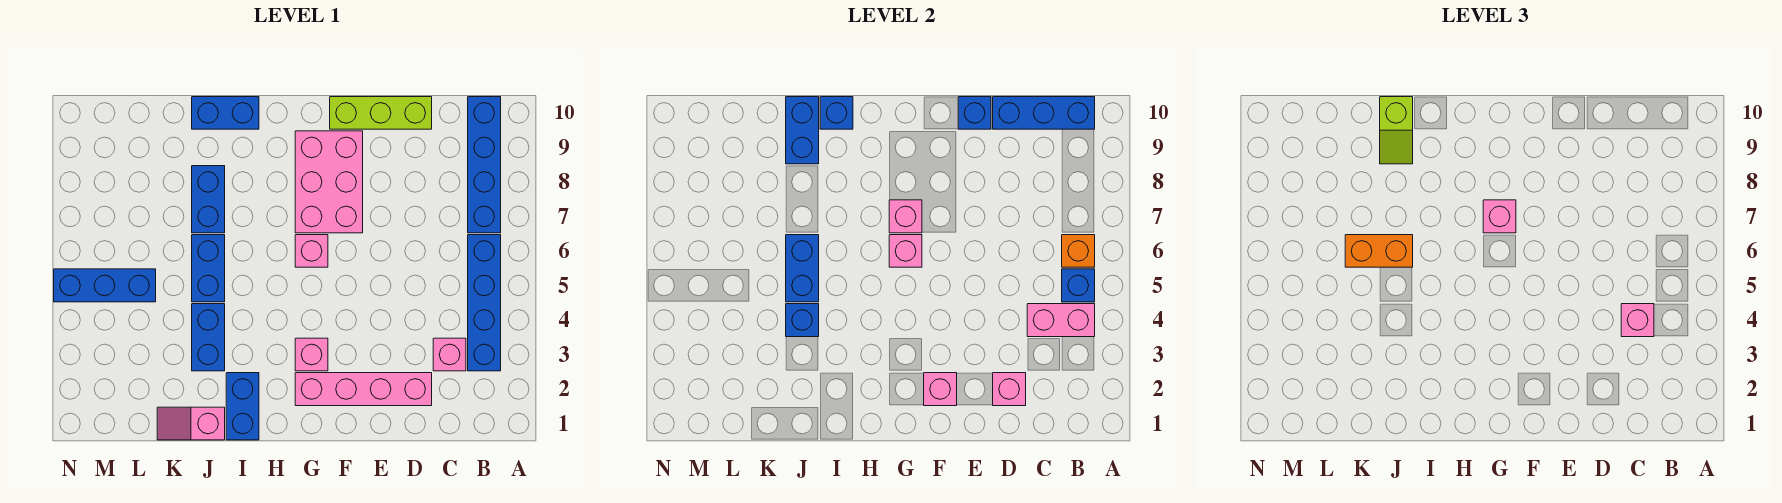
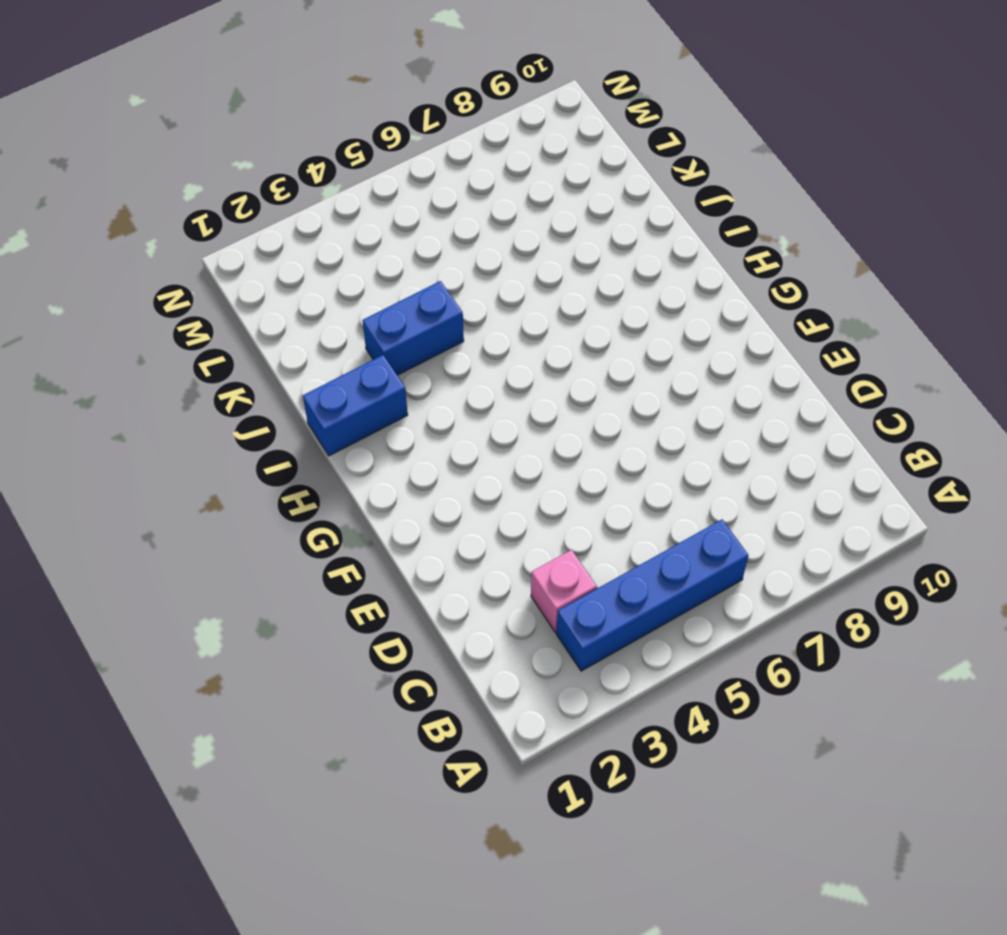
none -> blue brick B7:B10 level 1
none -> pink brick D2:G2 level 1
none -> lime brick D10:F10 level 1
none -> pink brick F7:G9 level 1

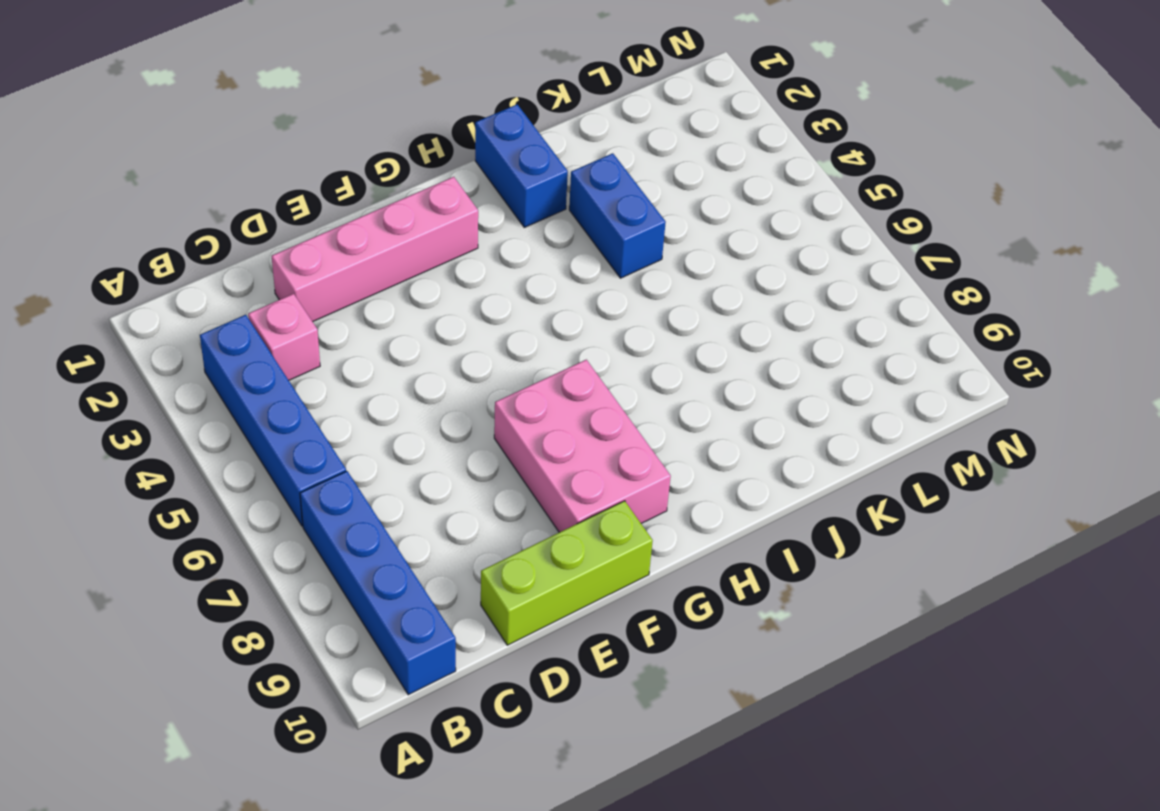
none -> pink brick G3 level 1
none -> pink brick G6 level 1
none -> blue brick I10:J10 level 1
none -> pink slope J1:K1 level 1 top J

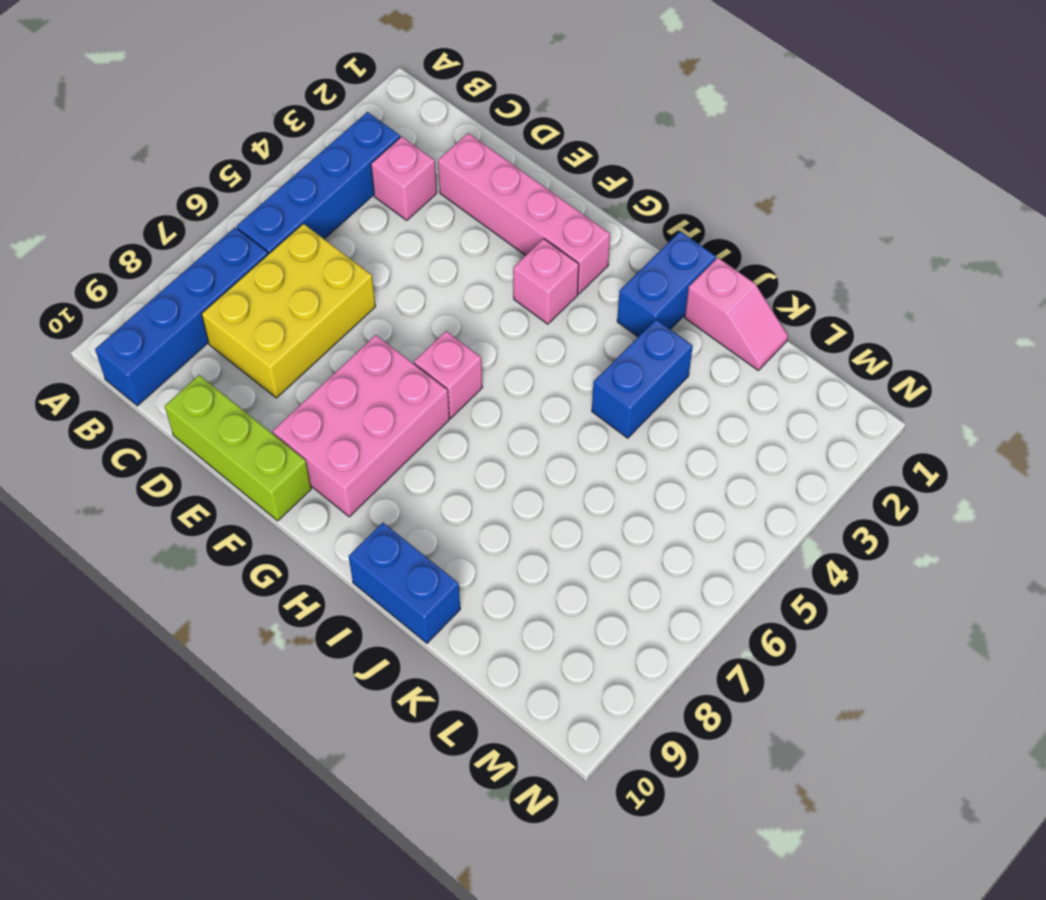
yellow brick C6:D8 level 1 -> none
none -> blue brick J5:J6 level 1
none -> blue brick J7:J8 level 1
none -> blue brick L5:N5 level 1
none -> pink brick B4:C4 level 2

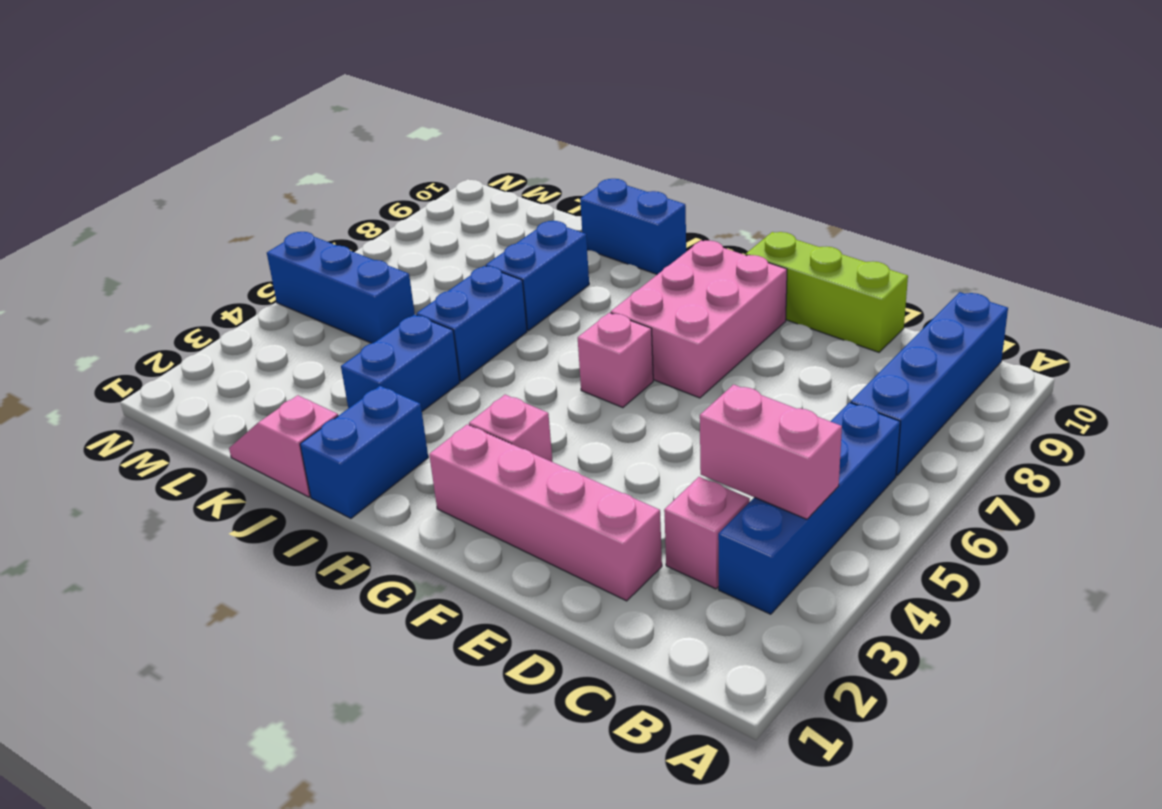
none -> blue brick B5 level 2
none -> orange brick B6 level 2
none -> blue brick B10:D10 level 2
none -> pink brick D2 level 2

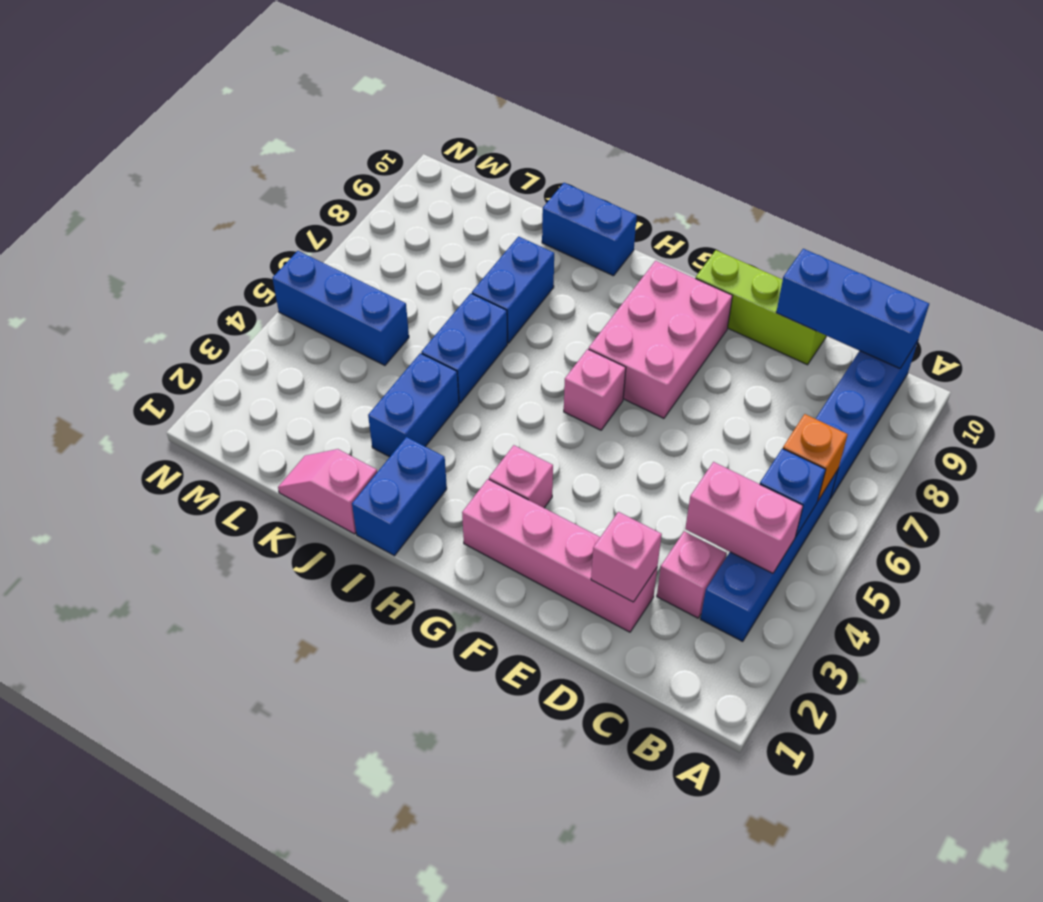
none -> blue brick E10 level 2
none -> pink brick F2 level 2
none -> pink brick G6 level 2
none -> pink brick G7 level 2

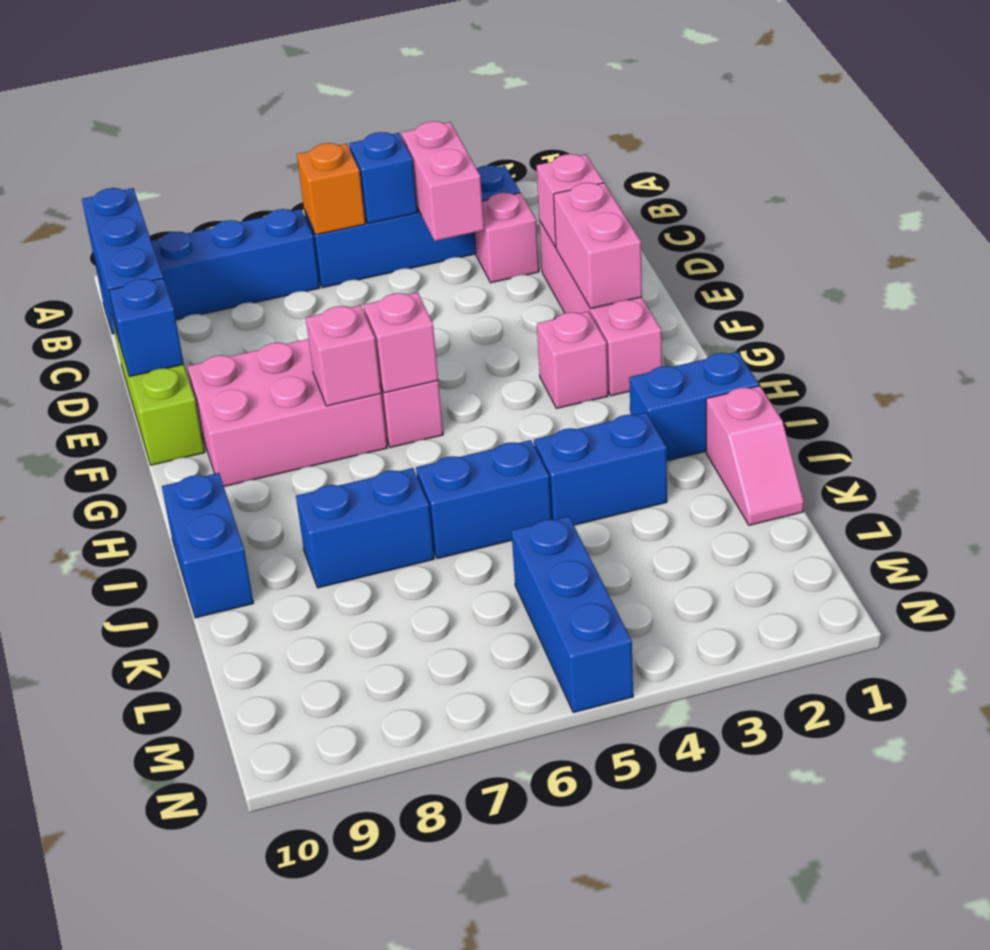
pink brick E2:F2 level 2 -> pink brick F2 level 2
none -> blue brick I10 level 2
none -> blue brick J4 level 2
none -> blue brick J5:J6 level 2
none -> blue brick J9:J10 level 2

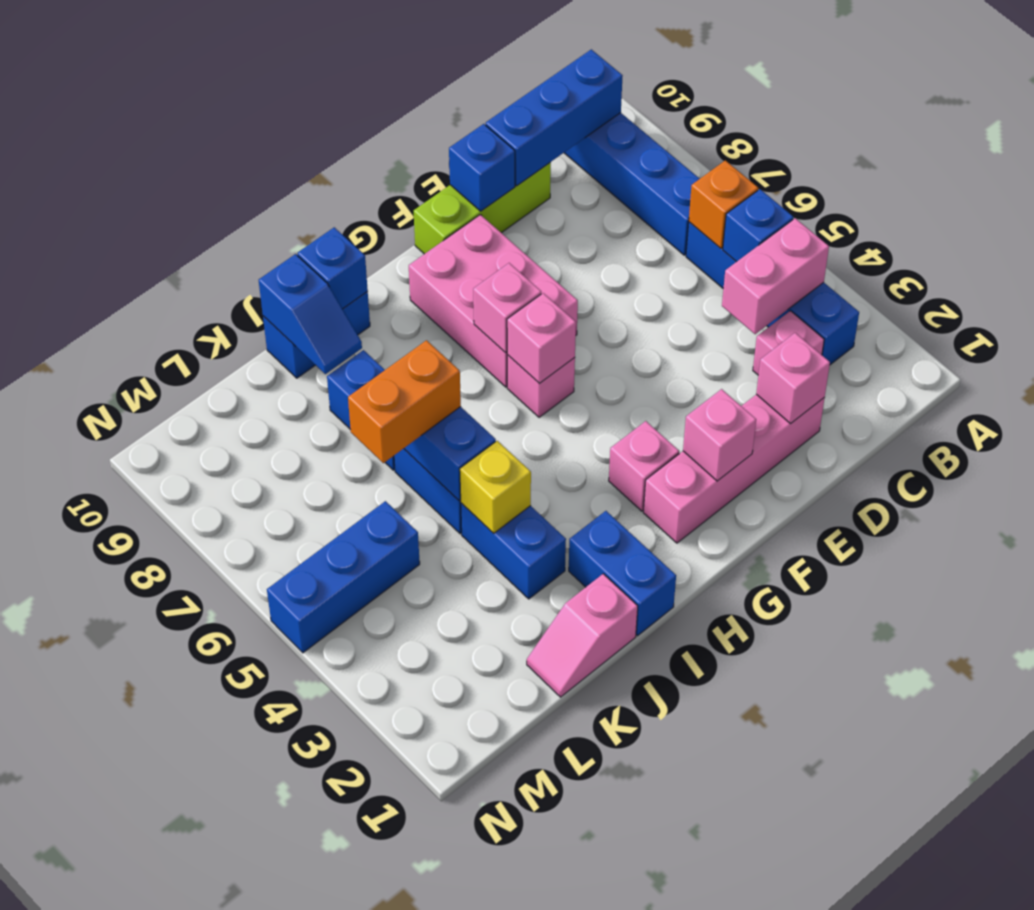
yellow brick J4 level 2 -> blue brick J4 level 2
blue slope J9:J10 level 2 top 10 -> blue brick J9:J10 level 2
none -> pink brick C4 level 3
none -> pink brick G7 level 3
none -> lime slope J9:J10 level 3 top 10

